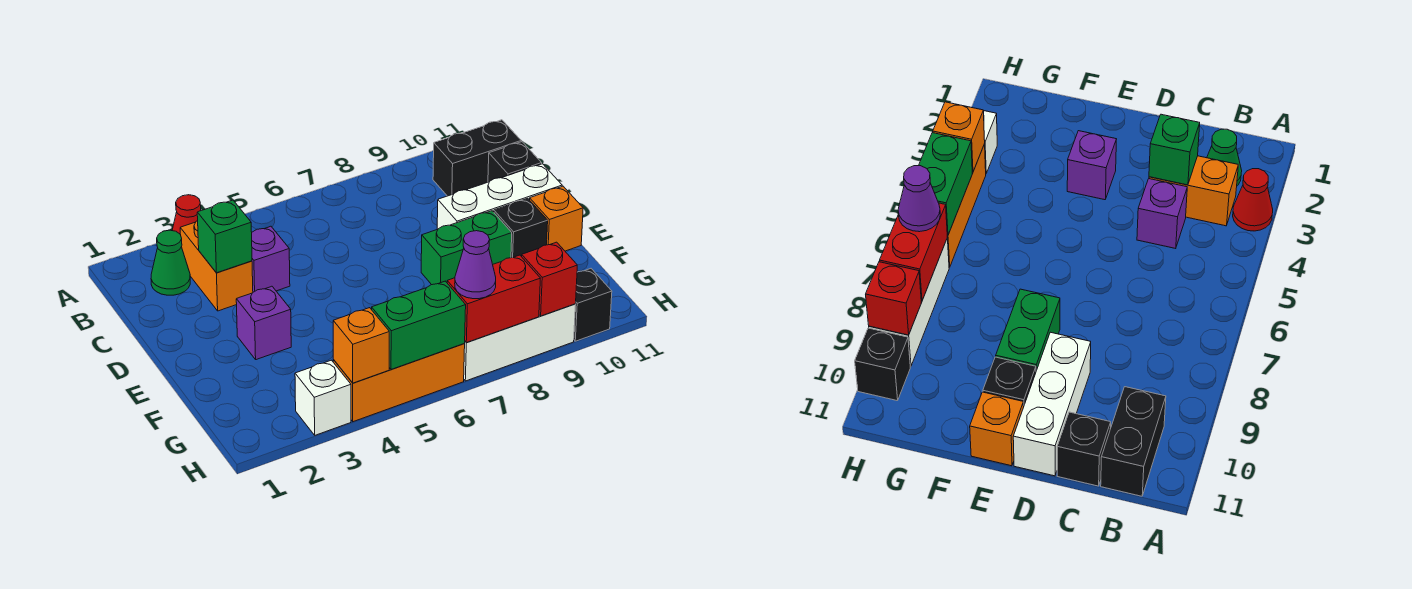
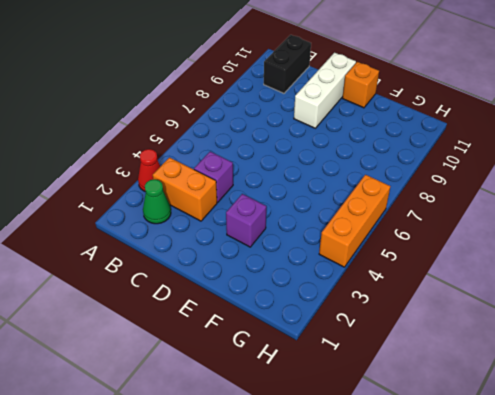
none -> black brick C11 level 1
none -> green brick E8:E9 level 1
none -> black brick E10 level 1

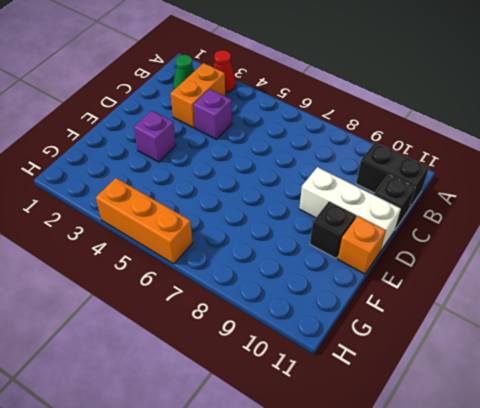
none -> green brick E8:E9 level 1
none -> white brick H3 level 1
none -> white brick H7:H9 level 1

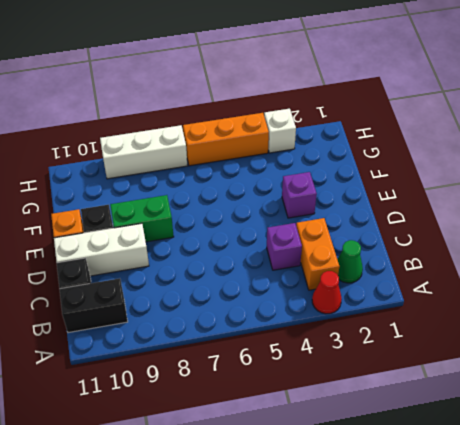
none -> black brick H10 level 1
none -> green brick C3 level 2
none -> orange brick H4 level 2

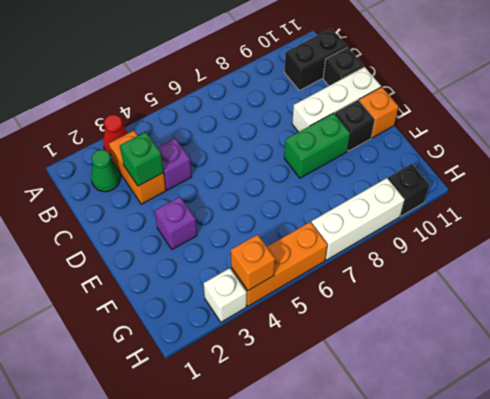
none -> green brick H5:H6 level 2
none -> red brick H7:H8 level 2
none -> red brick H9 level 2

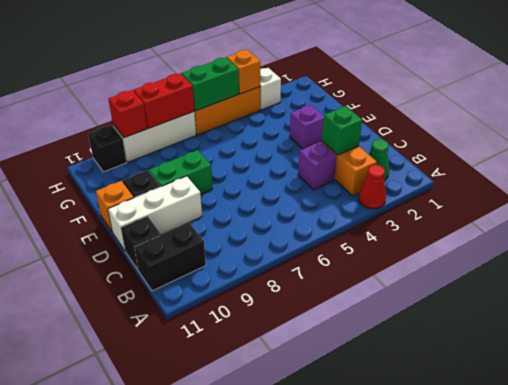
none -> purple cone H7 level 3

